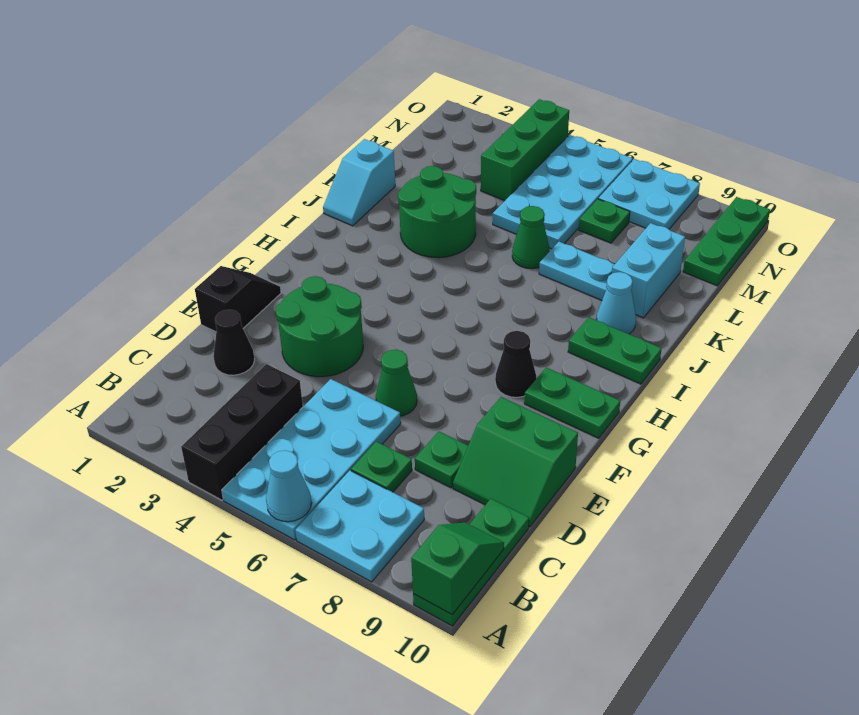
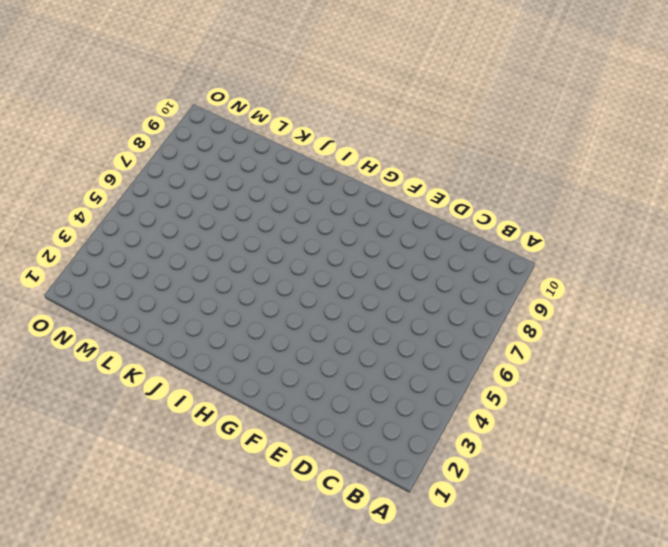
none -> black brick A4:C4 level 1
none -> cyan plate A5:D6 level 1
none -> cyan plate A7:B8 level 1

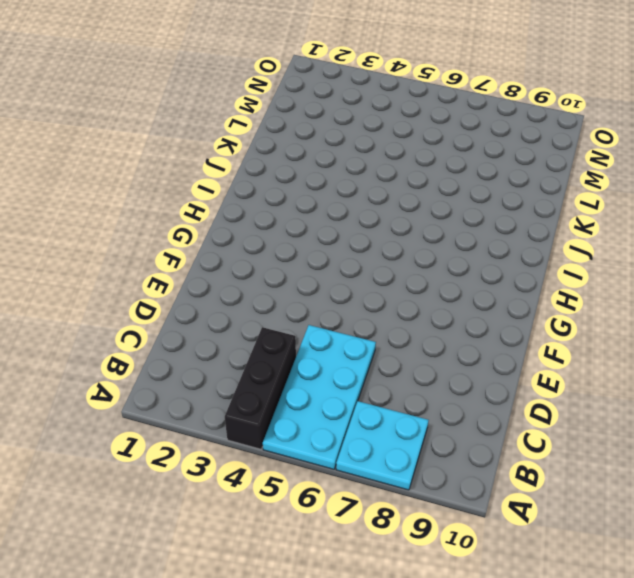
none -> green plate A10:C10 level 1
none -> green plate C7 level 1
none -> black cone D2 level 1

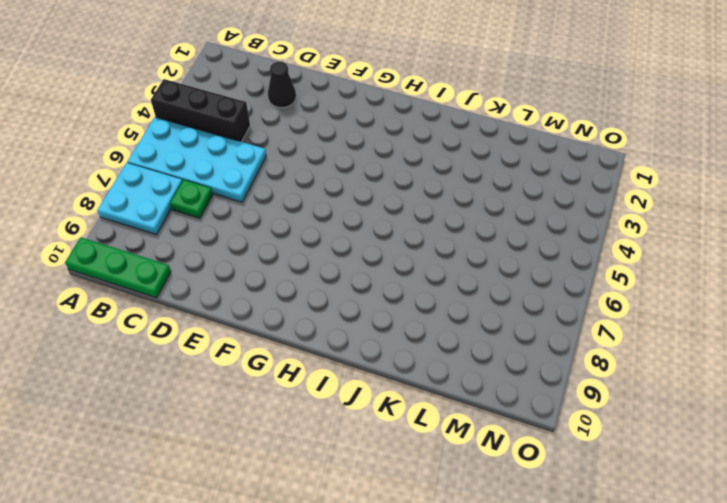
none -> green plate D8 level 1
none -> green slope D9:E10 level 1 top E
none -> black slope E1:F1 level 1 top E

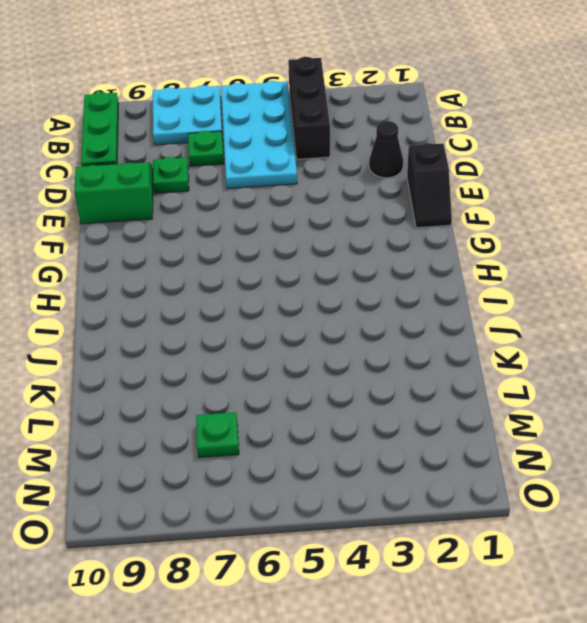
none -> green round brick E3:F4 level 1
none -> green cone E6 level 1
none -> black cone G8 level 1

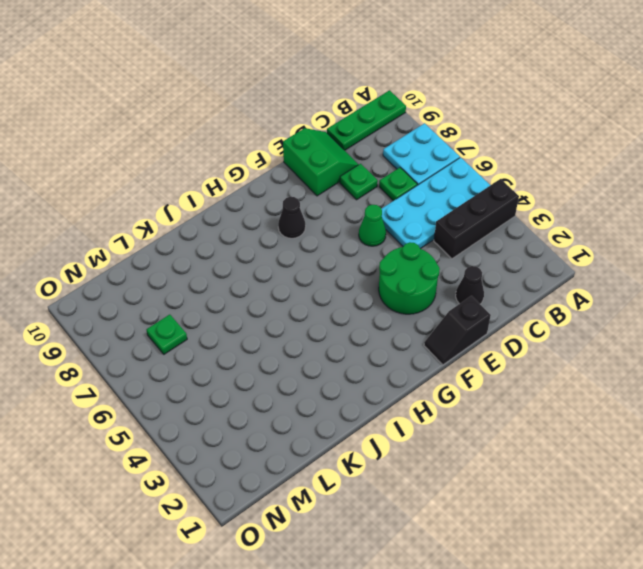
none -> green plate G9:G10 level 1
none -> green plate I9:I10 level 1
none -> cyan slope J1:K1 level 1 top K

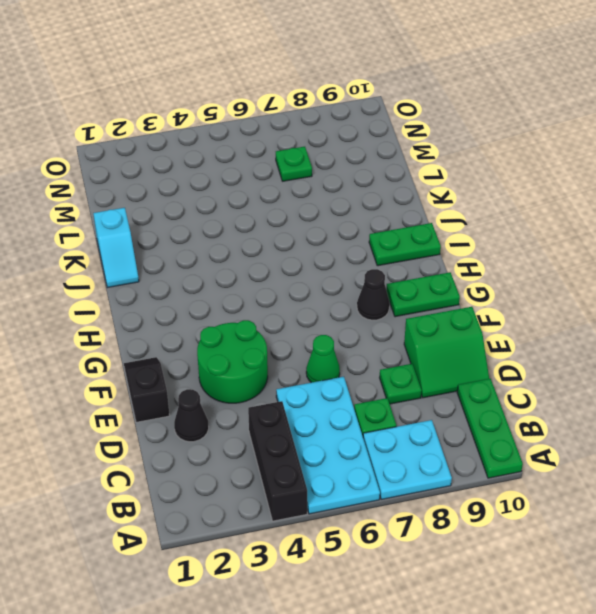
none -> green round brick J3:K4 level 1
none -> cyan cone J9 level 1
none -> green cone K6 level 1

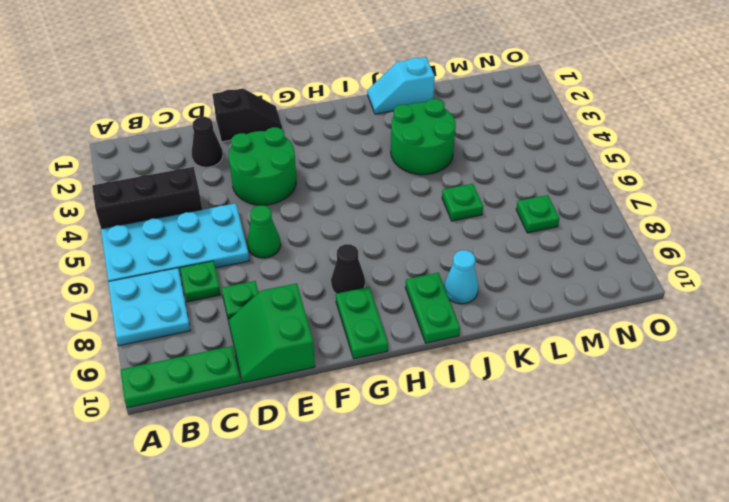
green plate K6 level 1 -> green cone K6 level 1
none -> cyan plate K7:K8 level 1
none -> cyan brick K9:L9 level 1
none -> cyan plate L5:O6 level 1

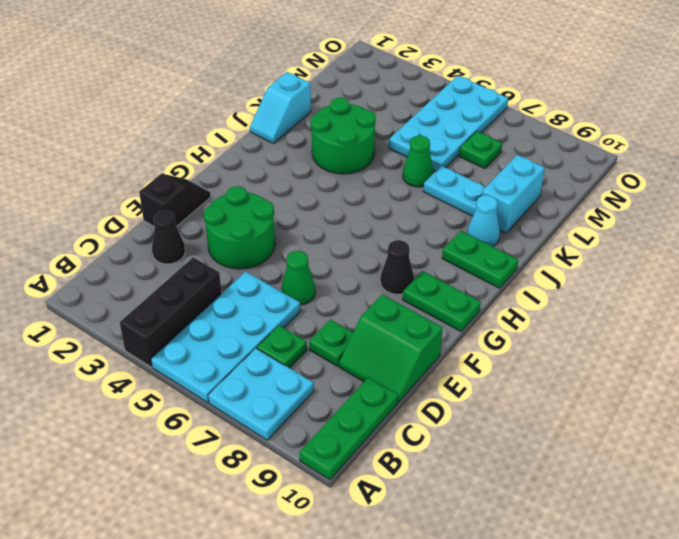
none -> green brick M4:O4 level 1
none -> green plate M10:O10 level 1
none -> cyan plate N7:O8 level 1

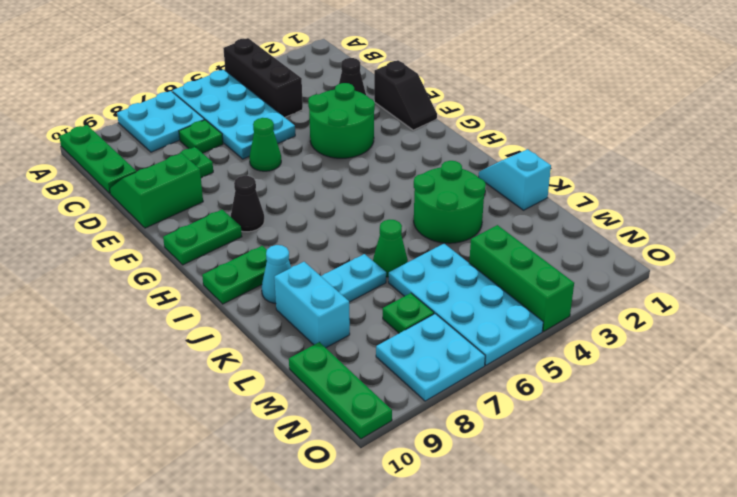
none -> cyan cone A6 level 2
none -> green slope A10:B10 level 2 top A

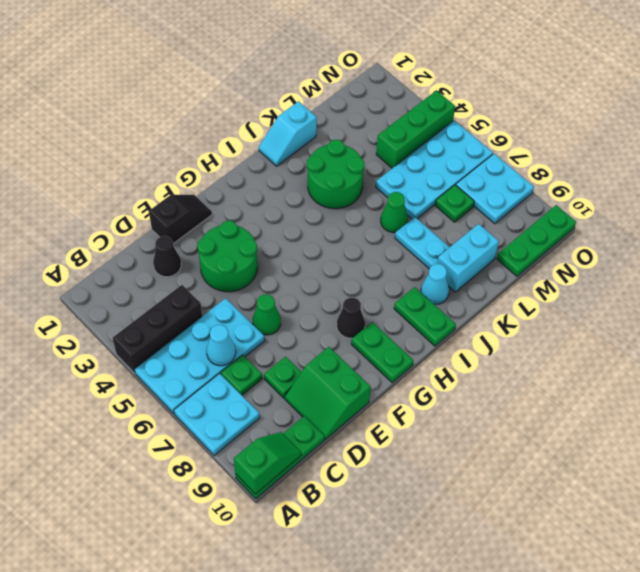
cyan cone C6 level 2 -> cyan cone A6 level 2

